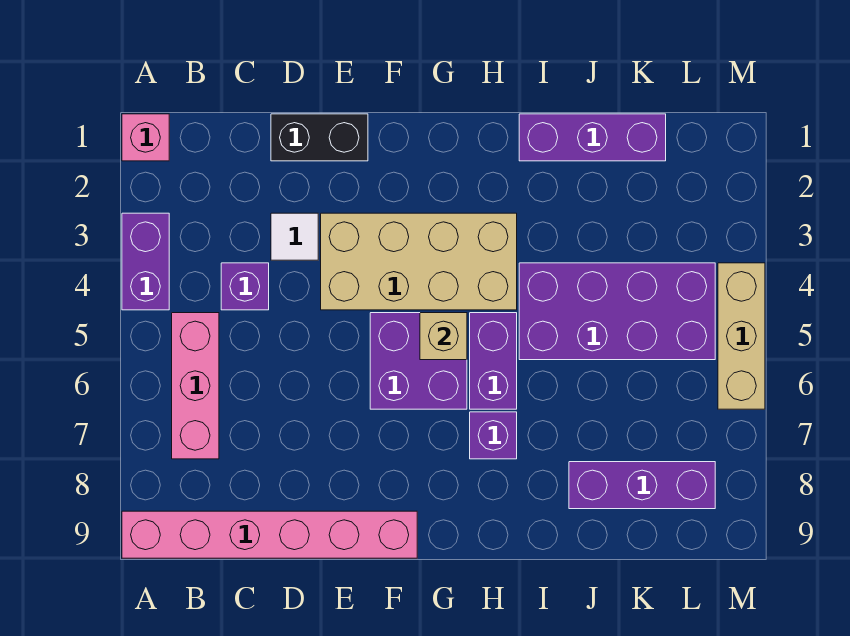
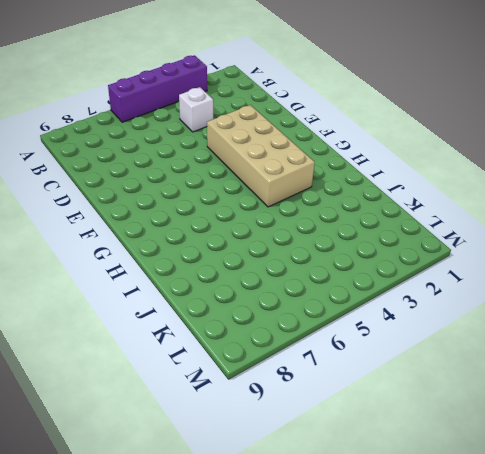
purple brick A3:A6 level 1 -> purple brick A3:A4 level 1
white brick C4 level 1 -> purple brick C4 level 1
none -> pink brick A1 level 1
none -> pink brick A9:F9 level 1
none -> pink brick B5:B7 level 1

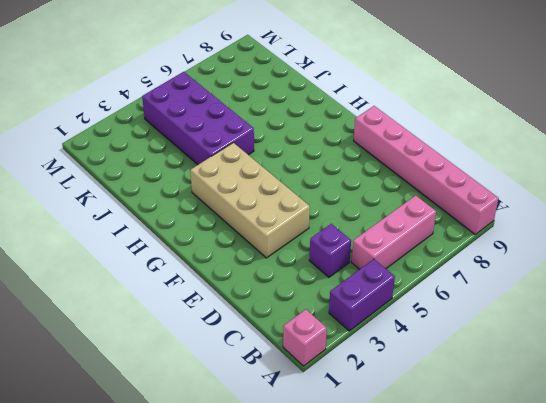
none -> black brick D1:E1 level 1
none -> white tile D3 level 1
none -> purple brick F5:G6 level 1

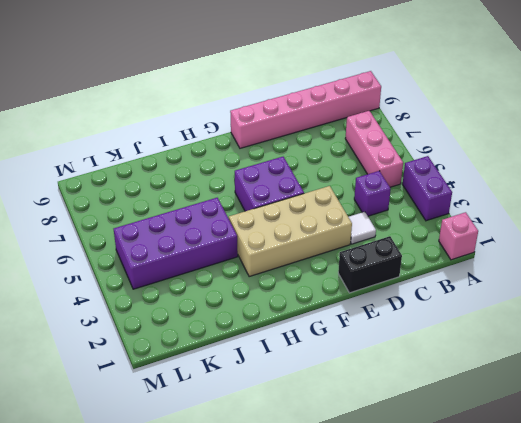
none -> purple brick H5:H6 level 1
none -> purple brick H7 level 1
none -> purple brick I1:K1 level 1

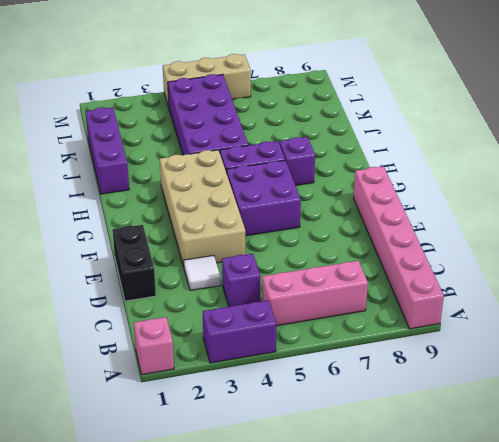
none -> purple brick J8:L8 level 1
none -> tan brick G5 level 2

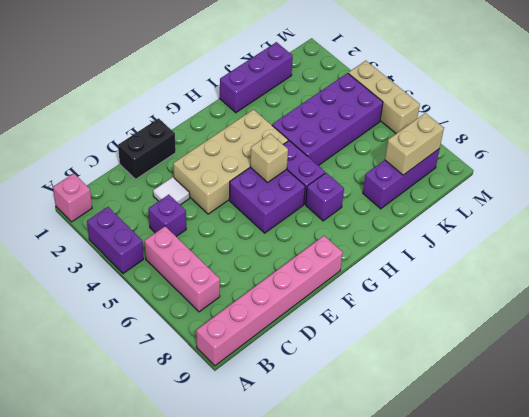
tan brick K8:L8 level 2 -> none

